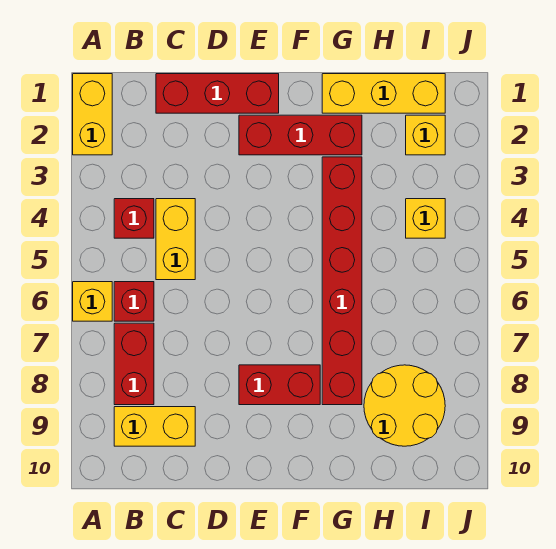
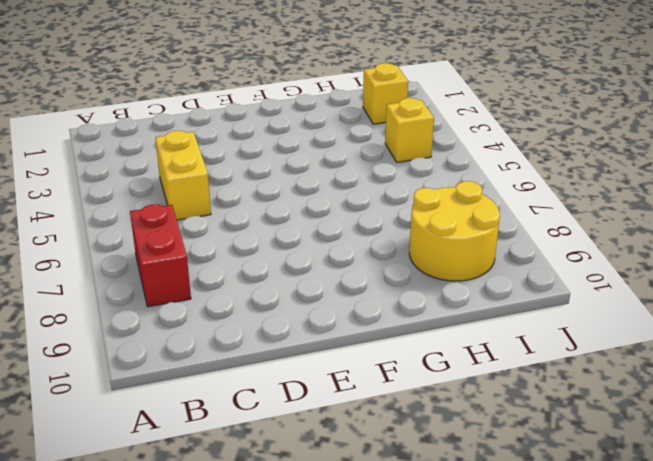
none -> yellow brick A1:A2 level 1
none -> yellow brick A6 level 1
none -> red brick B4 level 1

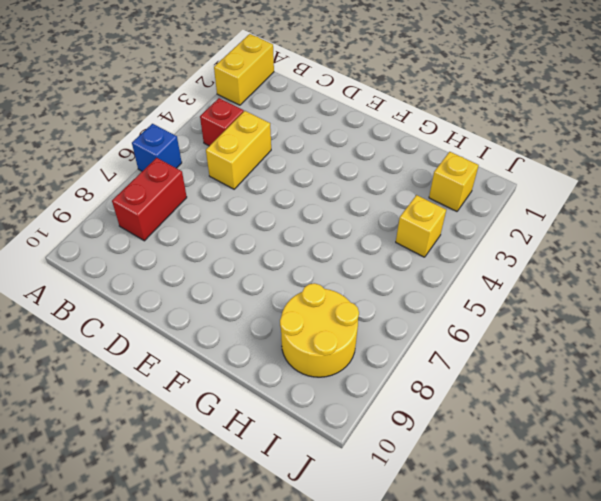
blue brick A6 level 1 -> yellow brick A6 level 1
none -> red brick B6 level 1
none -> yellow brick B9:C9 level 1
none -> red brick C1:E1 level 1

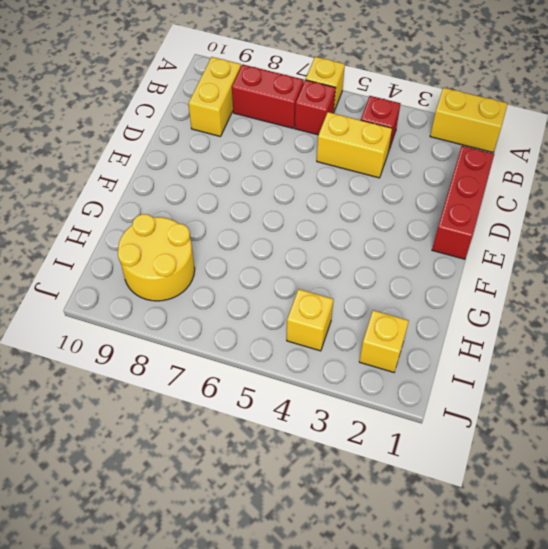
none -> red brick E2:G2 level 1
none -> red brick E8:F8 level 1
none -> yellow brick G1:I1 level 1

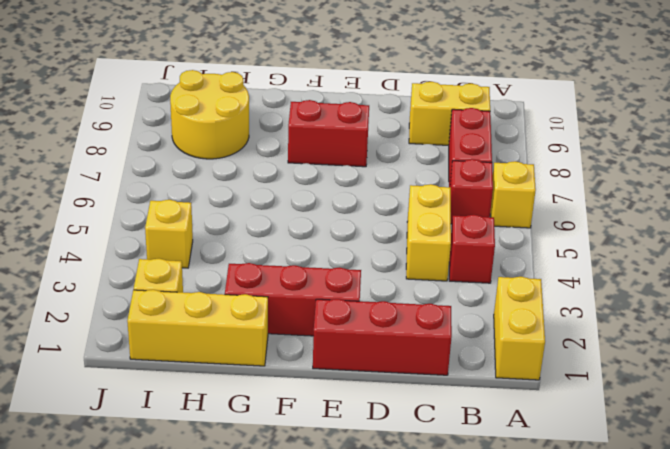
none -> red brick G3:G8 level 1

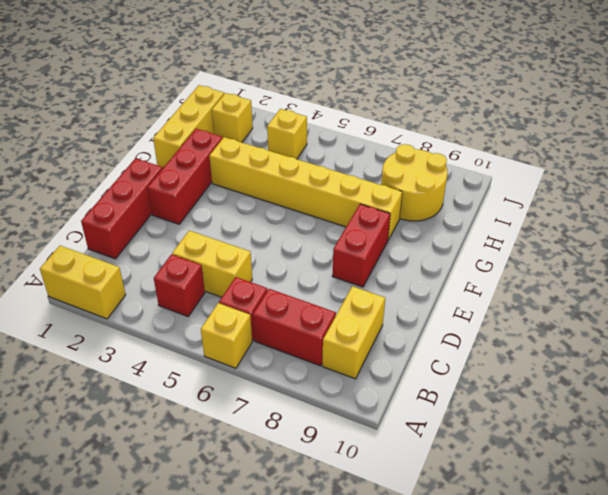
yellow brick G3:G8 level 1 -> red brick G3:G8 level 1

